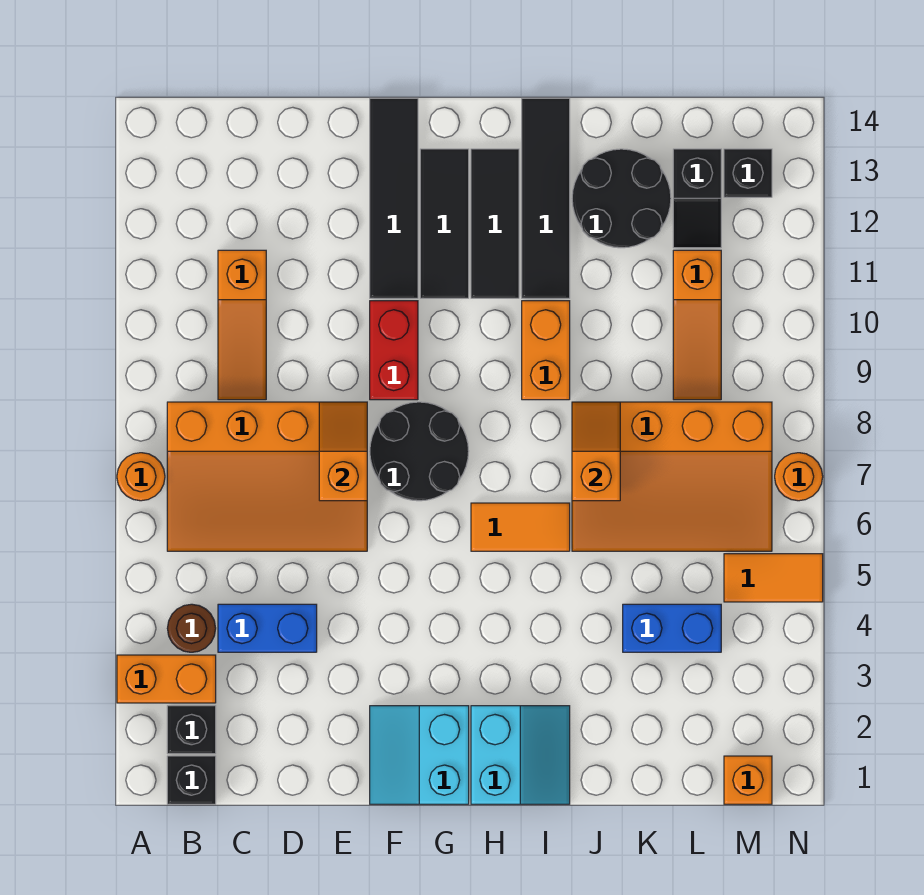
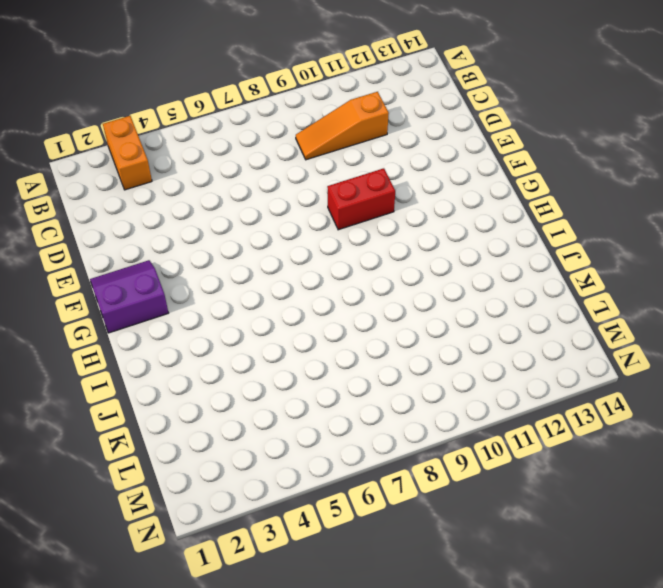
purple slope F1:G2 level 1 top G -> cyan slope F1:G2 level 1 top G
none -> orange round brick A7 level 1
none -> black brick B1 level 1
none -> black brick B2 level 1

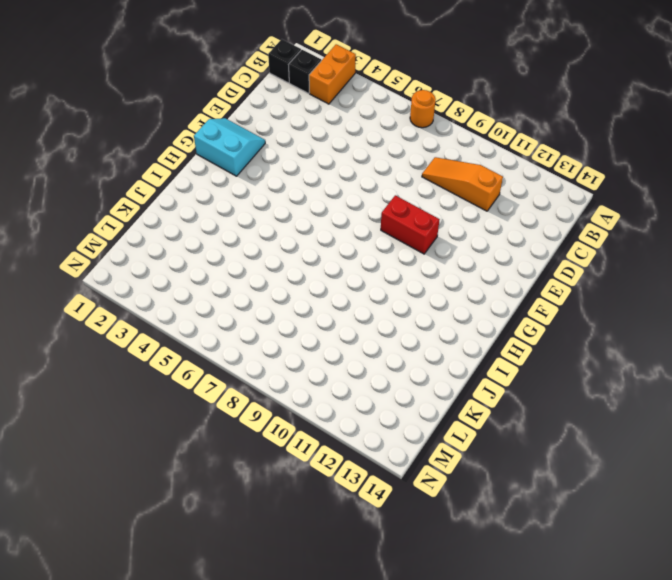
none -> brown round brick B4 level 1
none -> orange slope B6:E8 level 1 top 8
none -> blue brick C4:D4 level 1

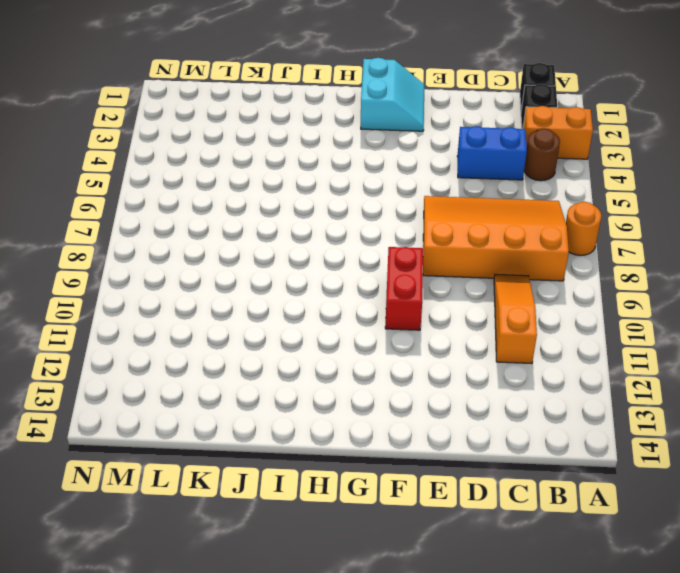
none -> black round brick F7:G8 level 1
none -> black tile F11:F14 level 1
none -> black tile G11:G13 level 1

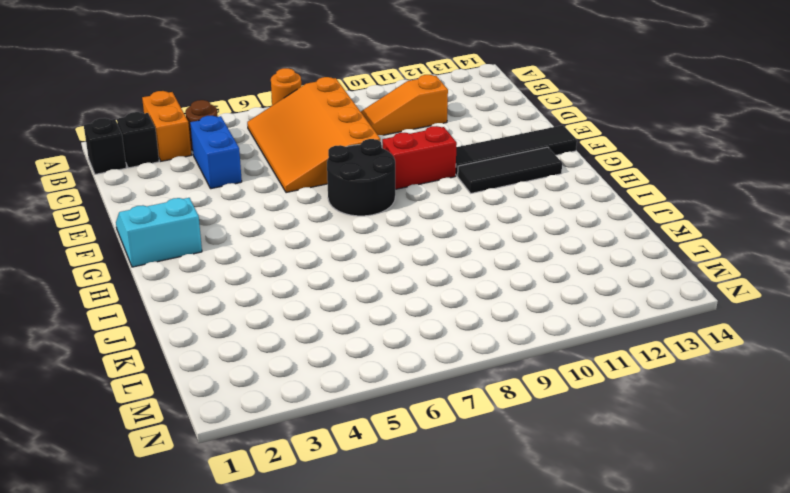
none -> cyan slope H1:I2 level 1 top H
none -> orange tile H6:I6 level 1
none -> black tile H11:H13 level 1

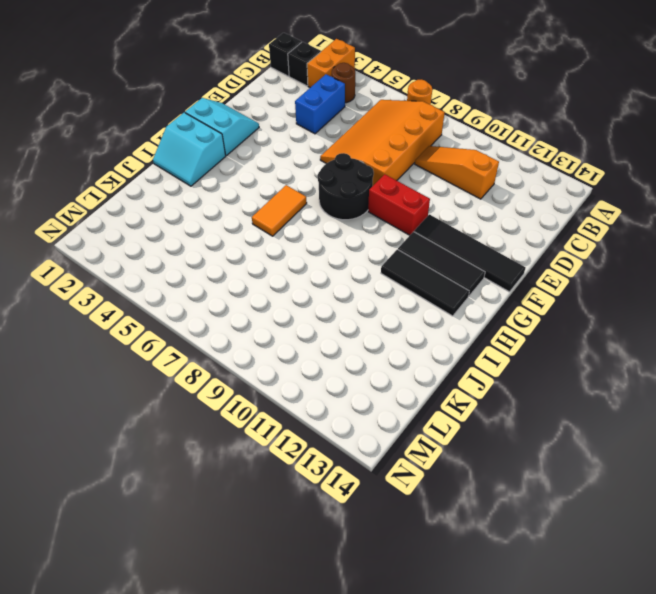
none -> orange brick I9:I10 level 1
none -> black tile I11:I14 level 1
none -> orange slope J6:M8 level 1 top 8

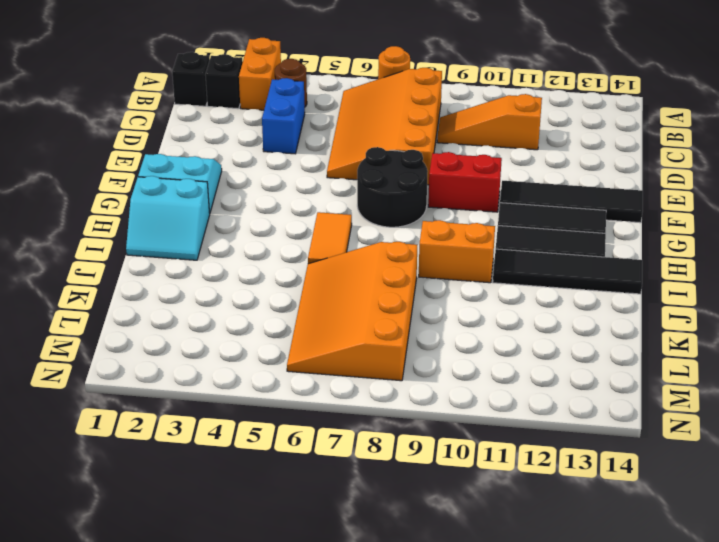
none -> black round brick J12:K13 level 1
none -> blue brick K4:L4 level 1
none -> orange slope L9:L11 level 1 top 11

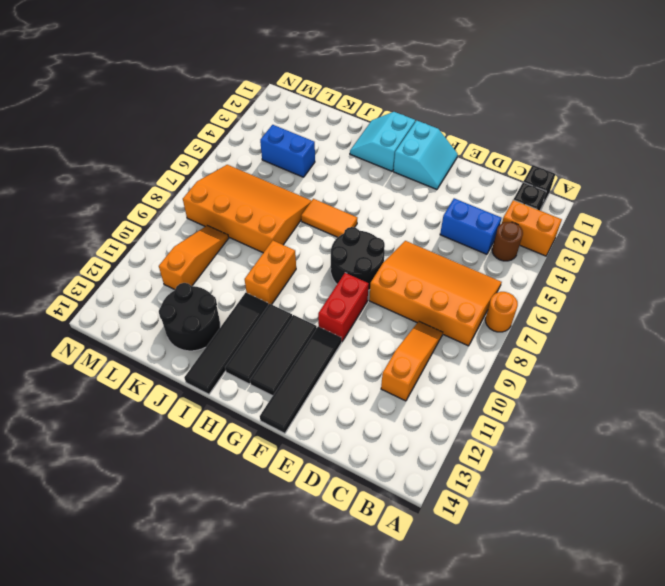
none -> black slope L12:L13 level 1 top 13
none -> orange brick M1 level 1
none -> orange tile M5:N5 level 1

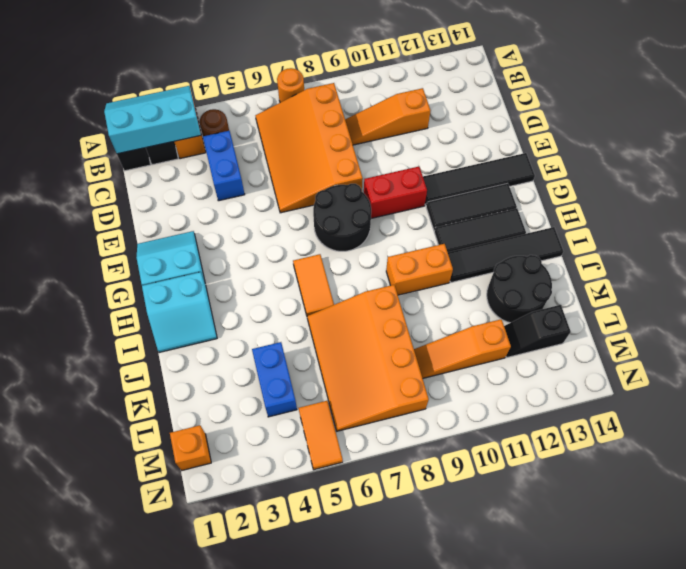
cyan slope A1:B3 level 2 top B -> none
none -> black brick M13 level 1
none -> orange round brick N7 level 1
none -> orange slope E7:E8 level 2 top 7

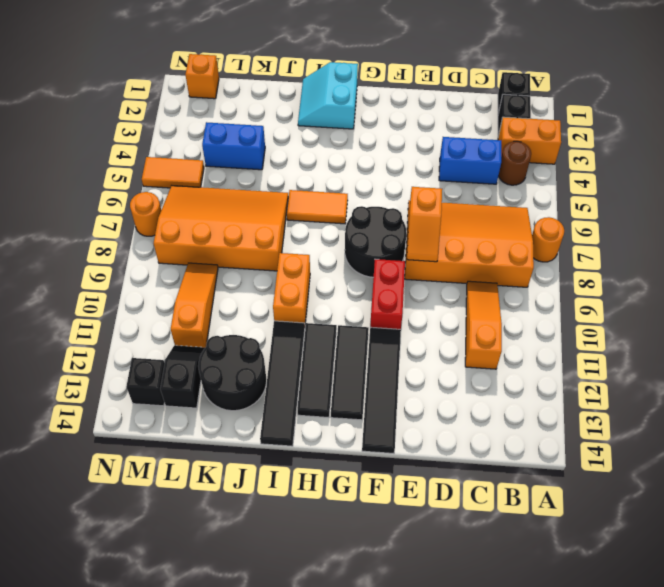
none -> cyan slope F1:G2 level 1 top G
none -> orange slope J7:J8 level 2 top 7

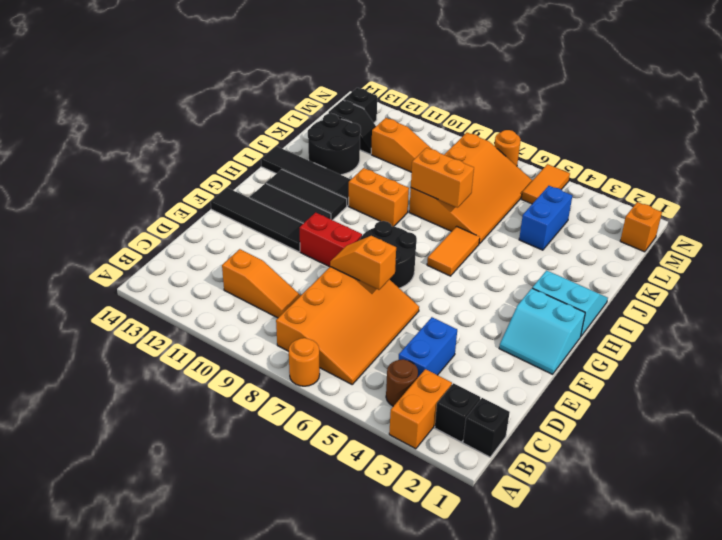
orange brick J7:J8 level 2 -> orange slope J7:J8 level 2 top 7

